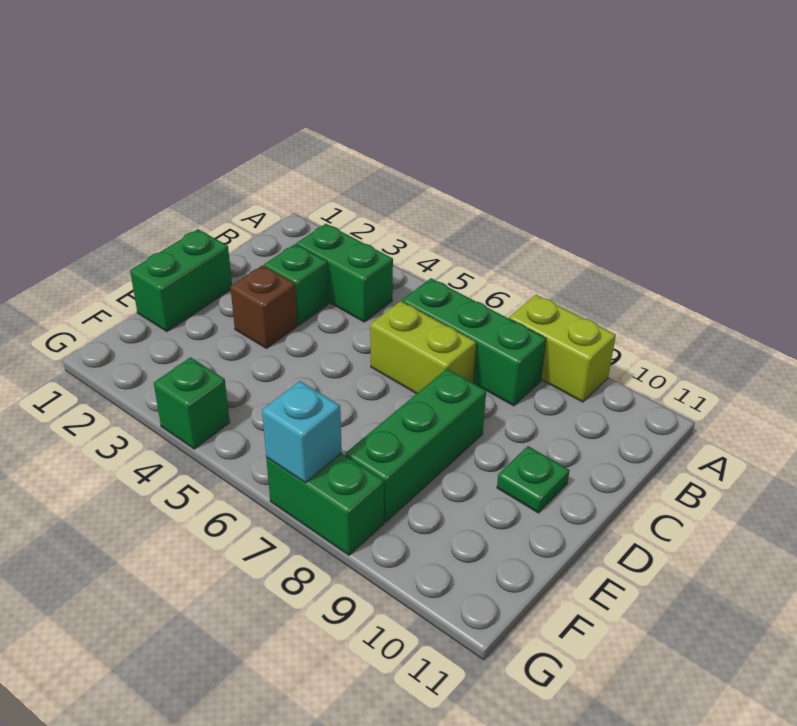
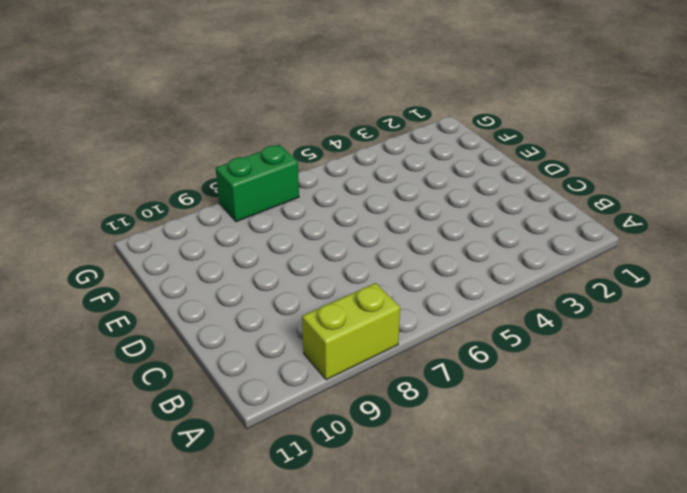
none -> green brick B3:B4 level 1
none -> green brick B6:B8 level 1
none -> green brick C3 level 1

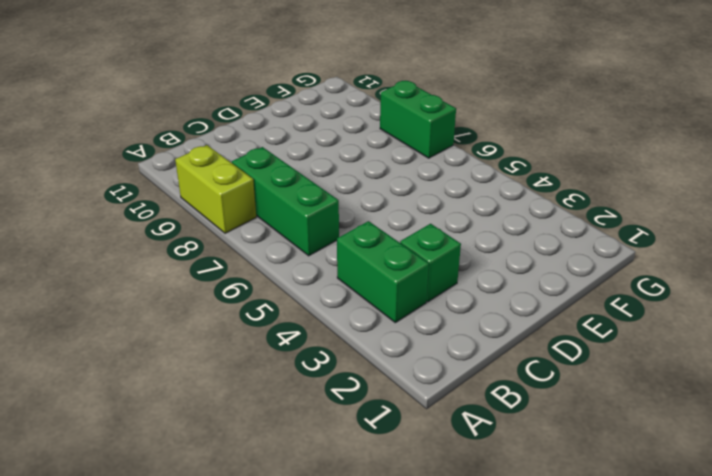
none -> lime brick C6:C7 level 1
none -> green brick D1:E1 level 1
none -> brown brick D3 level 1

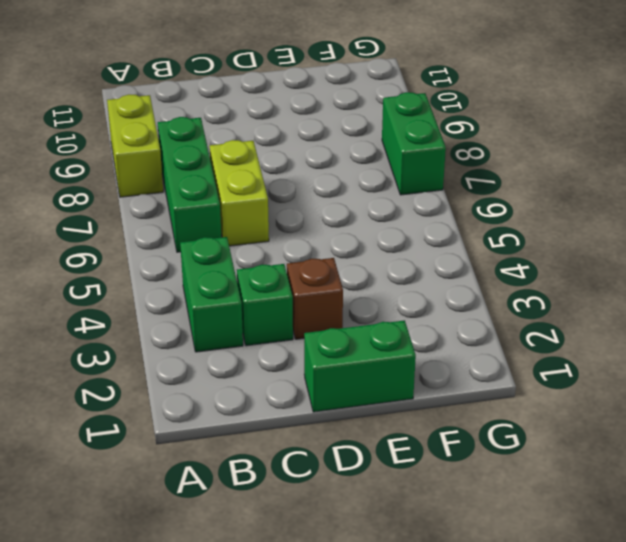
none -> green brick D8:F8 level 1
none -> green plate D10 level 1
none -> green brick G4 level 1

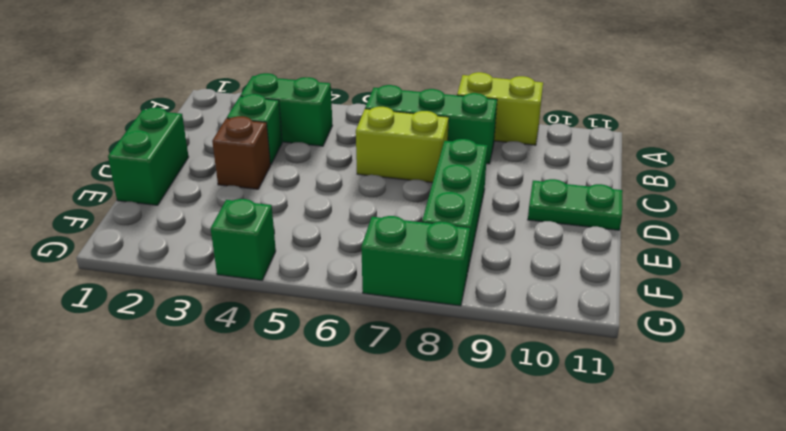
green plate D10:D11 level 1 -> green plate D10 level 1
none -> cyan brick G7 level 2

